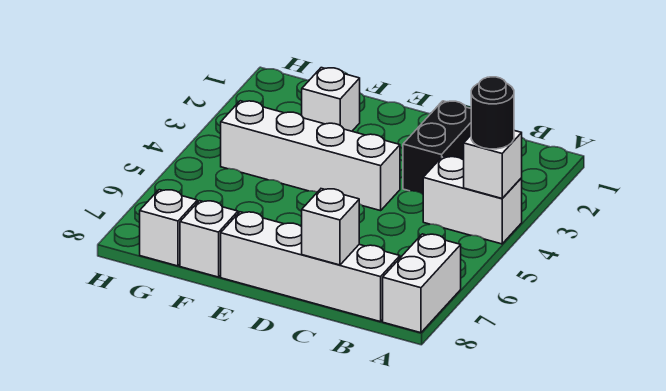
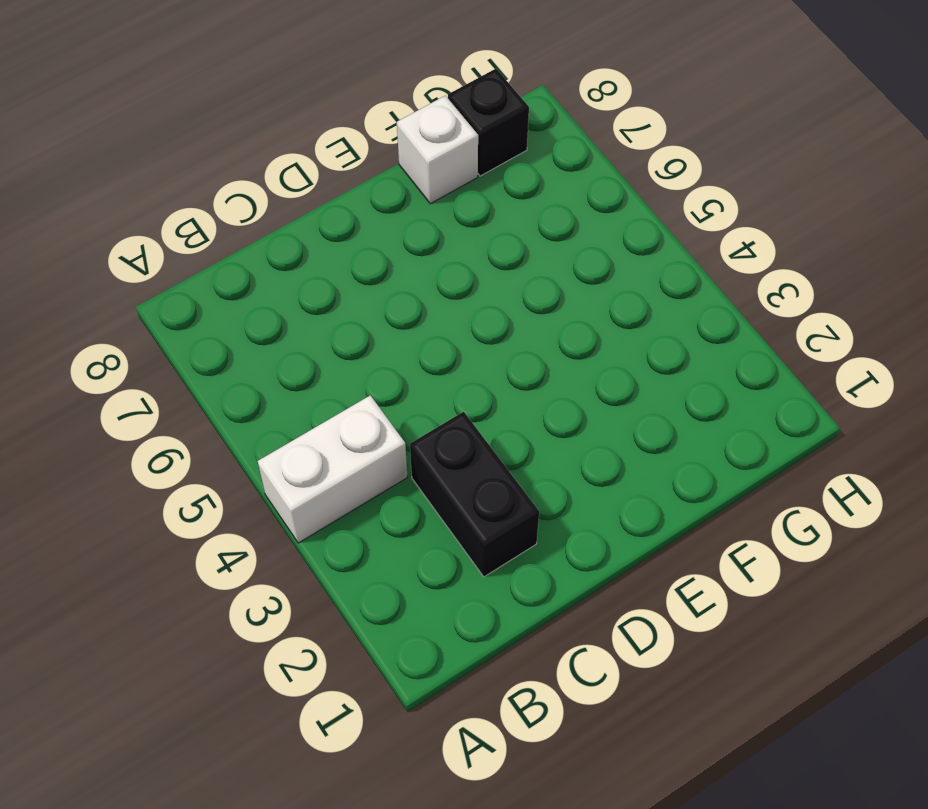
black brick G8 level 1 -> white brick G8 level 1
none -> white brick A7:A8 level 1
none -> white brick B8:E8 level 1

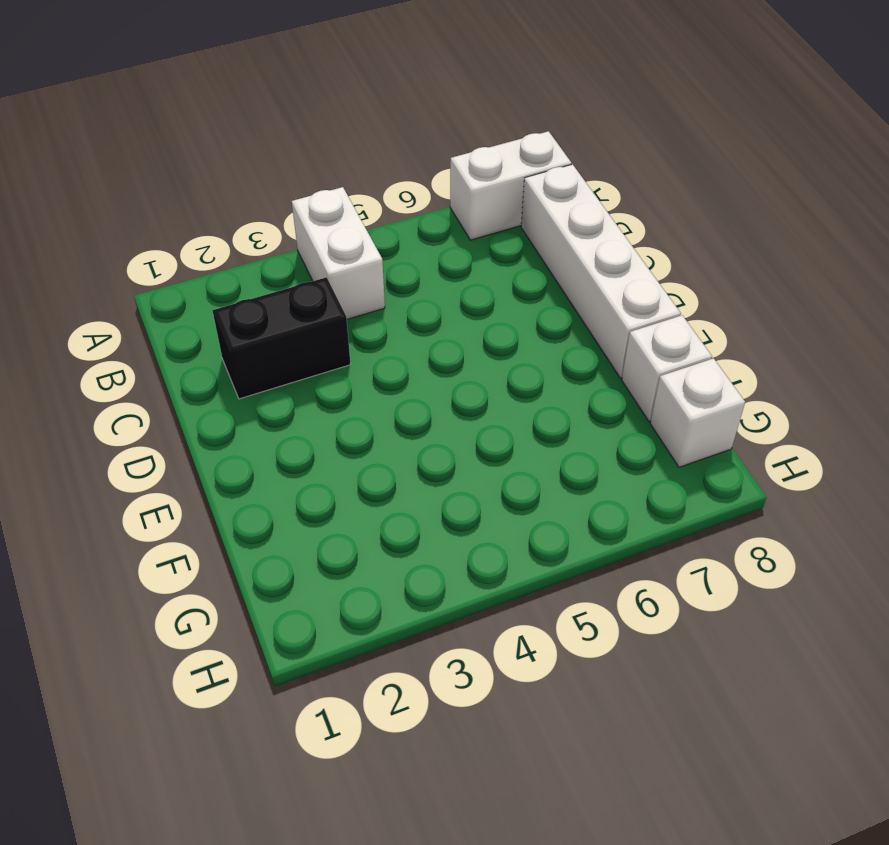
none -> white brick D4:G4 level 1
none -> white brick F2 level 1

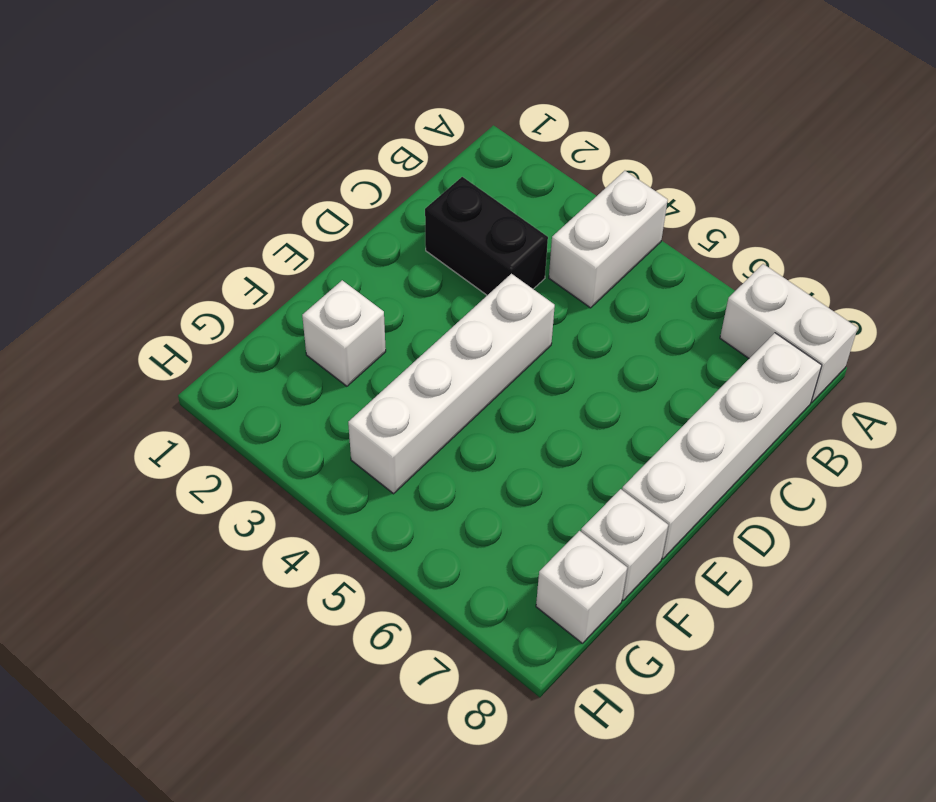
none -> white brick A4 level 2
none -> white brick C8 level 2

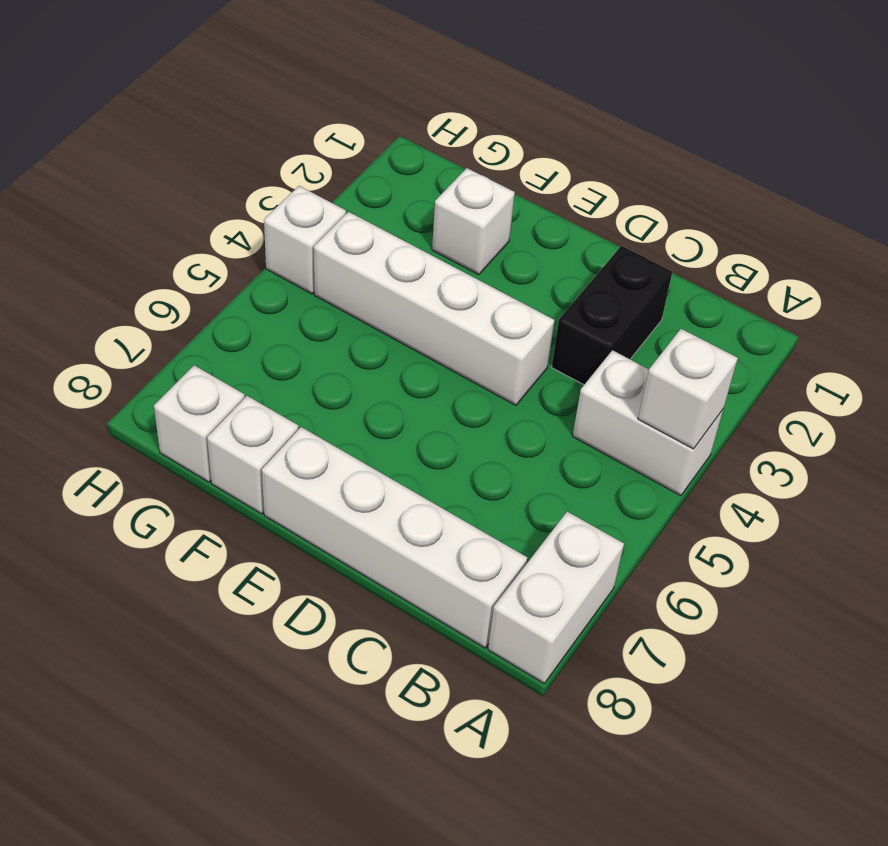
white brick H4 level 1 -> white brick C8 level 2
none -> black round brick A4 level 3

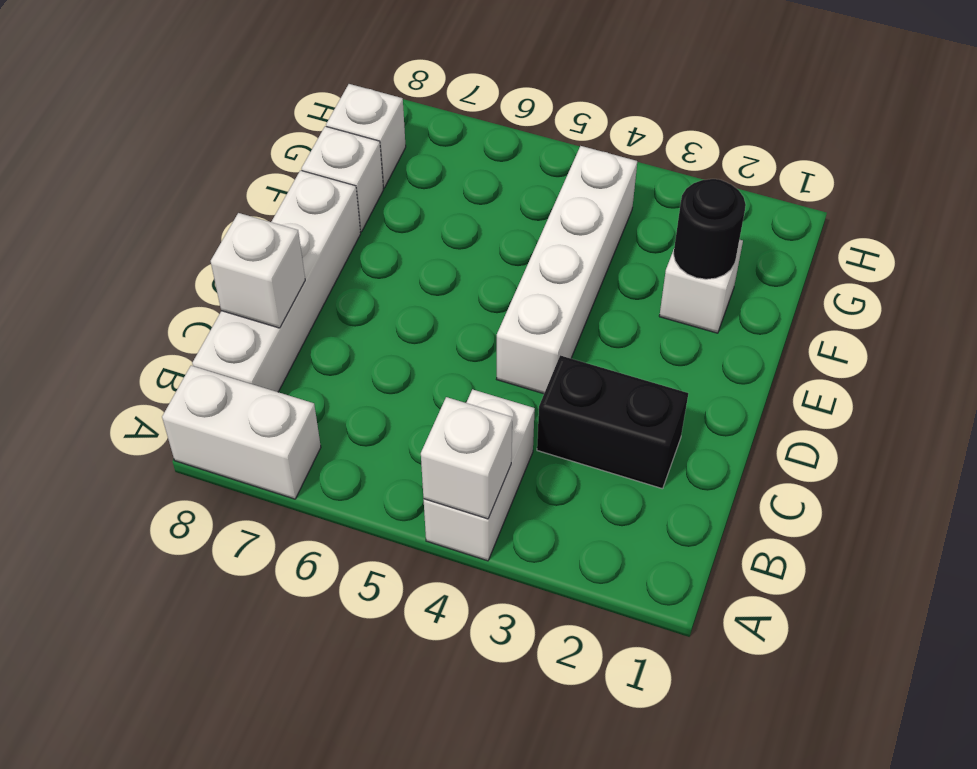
black round brick F2 level 2 -> black round brick A4 level 3

